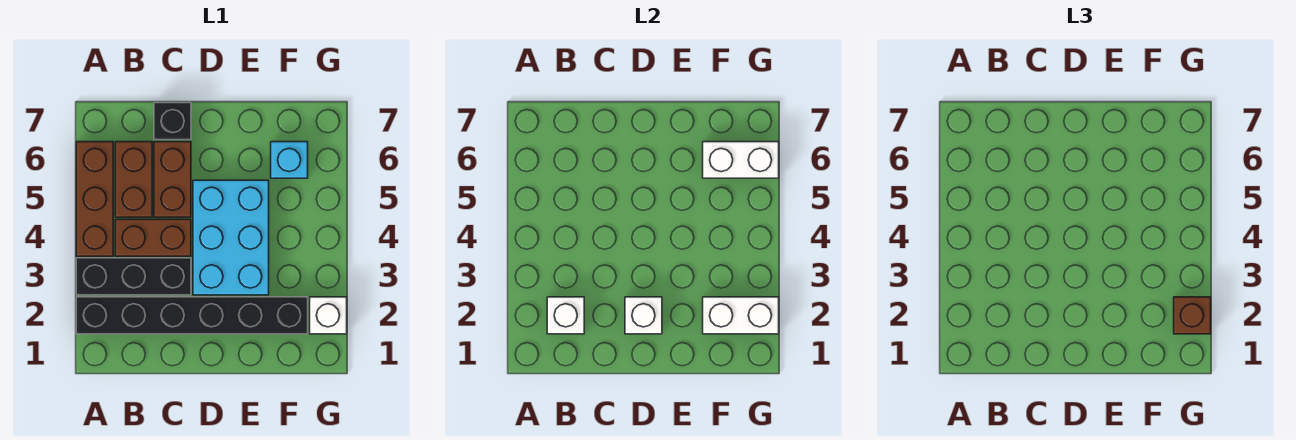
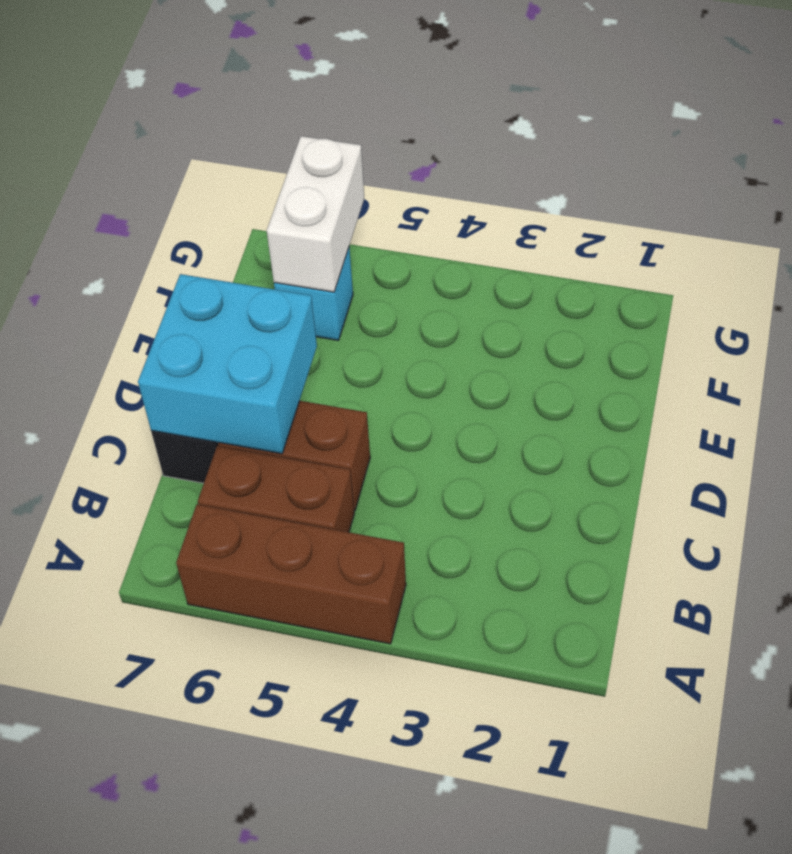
cyan brick C6:D7 level 2 -> none
none -> black brick A2:F2 level 1
none -> black brick A3:C3 level 1
none -> brown brick B4:C4 level 1

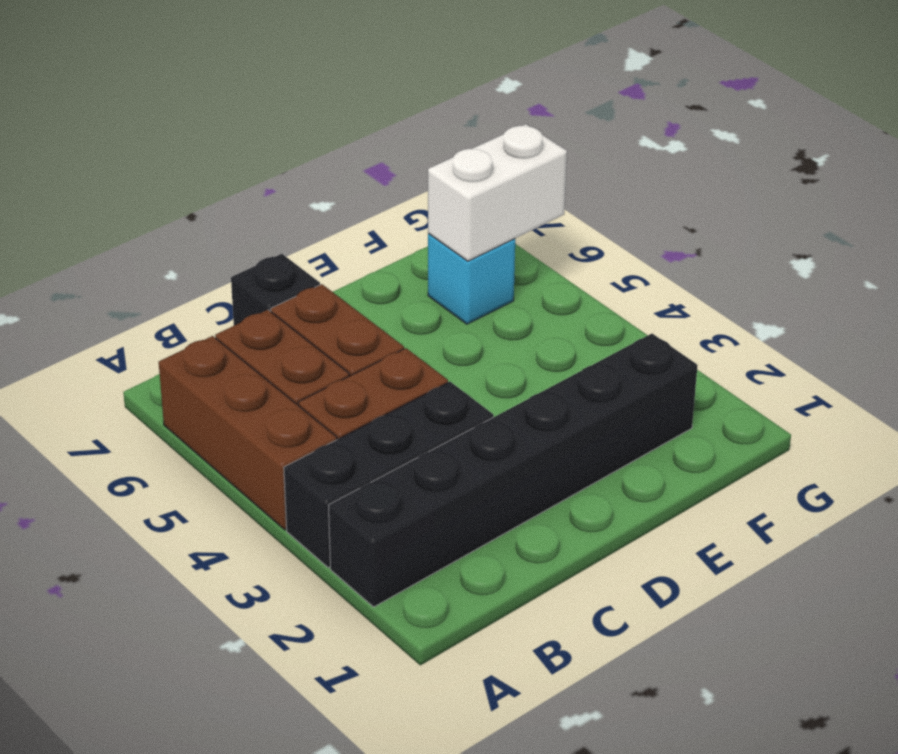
none -> cyan brick D3:E5 level 1
none -> white brick G2 level 1
none -> white brick B2 level 2

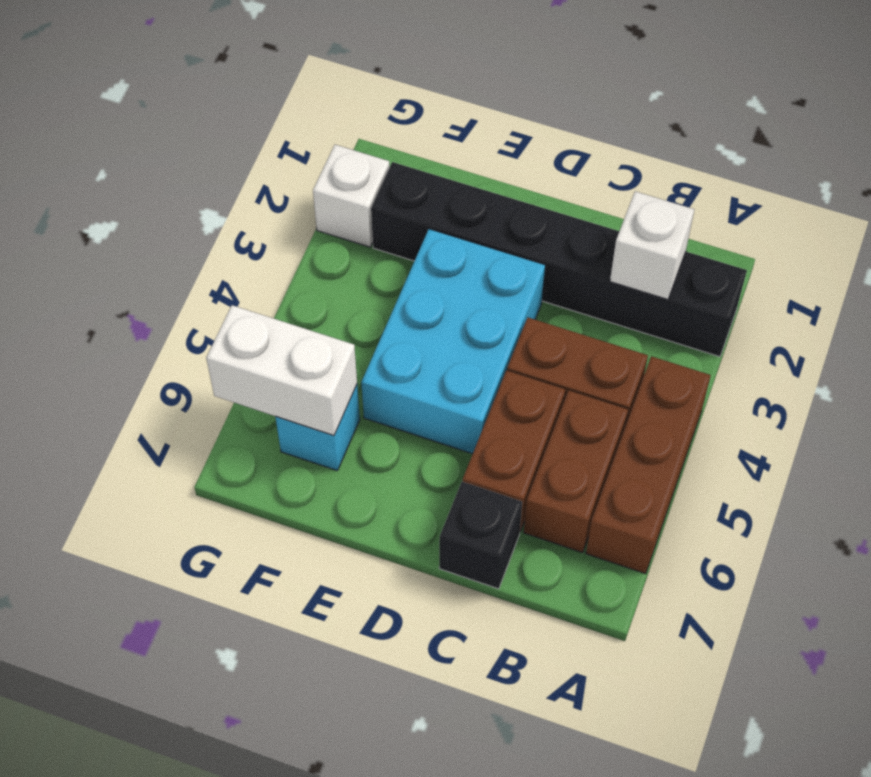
none -> black brick A3:C3 level 1
none -> white brick D2 level 2
none -> white brick F2:G2 level 2

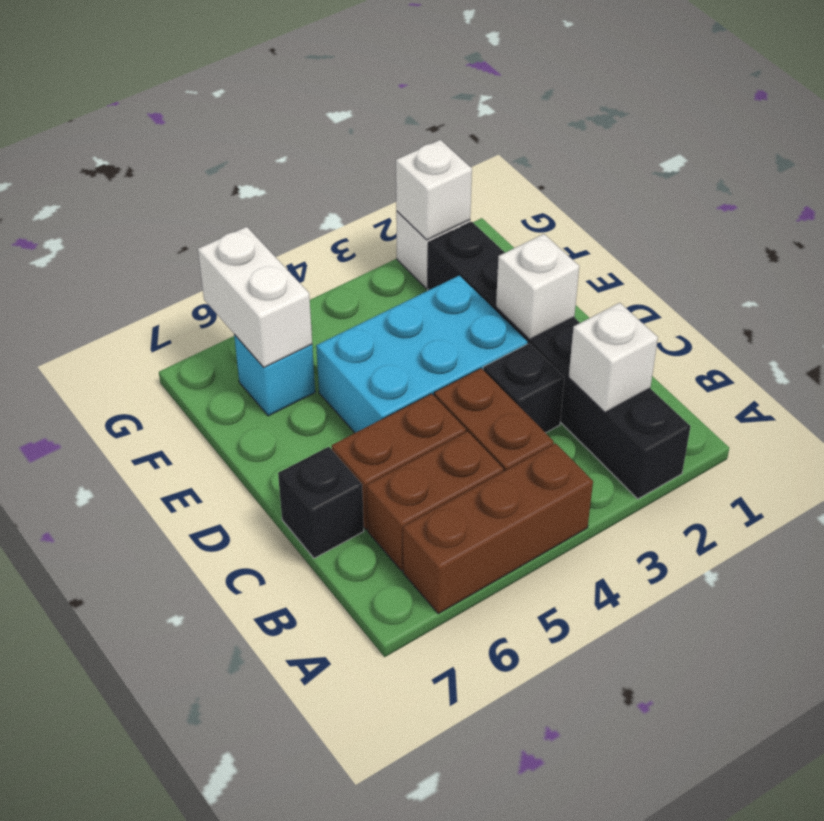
black brick C3 level 1 -> black brick A3:C3 level 1
white brick G2 level 2 -> white brick F2:G2 level 2
none -> brown brick G2 level 3

